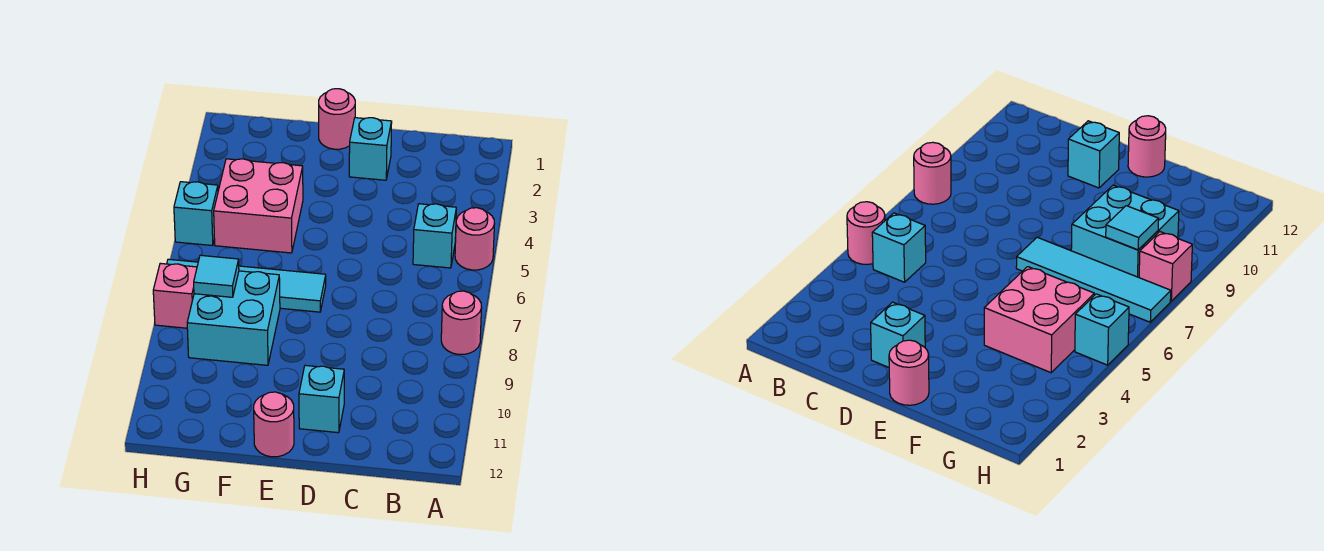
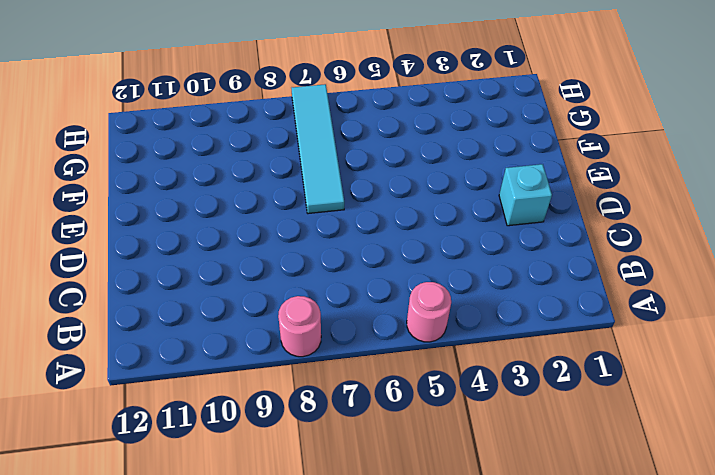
none -> cyan brick B5 level 1
none -> cyan brick D11 level 1
none -> pink round brick E1 level 1

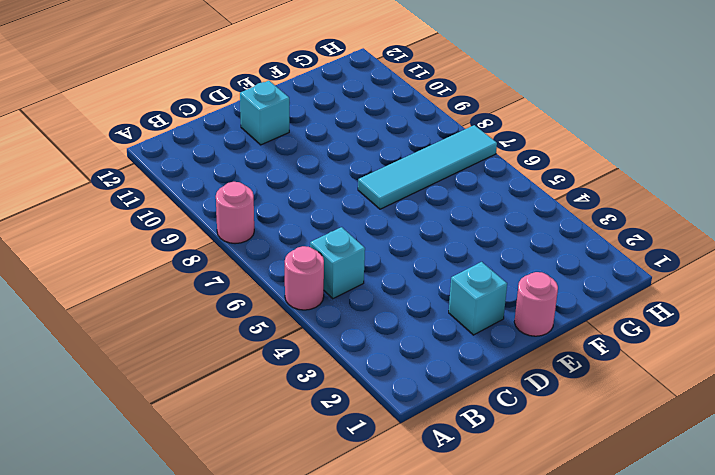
none -> pink round brick E12 level 1
none -> pink brick F4:G5 level 1
none -> cyan brick F8:G9 level 1

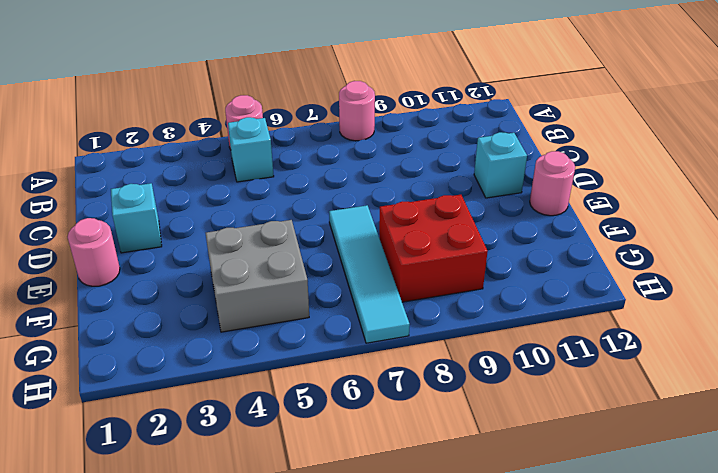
grey brick F4:G5 level 1 -> pink brick F4:G5 level 1
red brick F8:G9 level 1 -> cyan brick F8:G9 level 1
none -> cyan brick H5 level 1
none -> pink brick H8 level 1
none -> cyan tile G8 level 2

